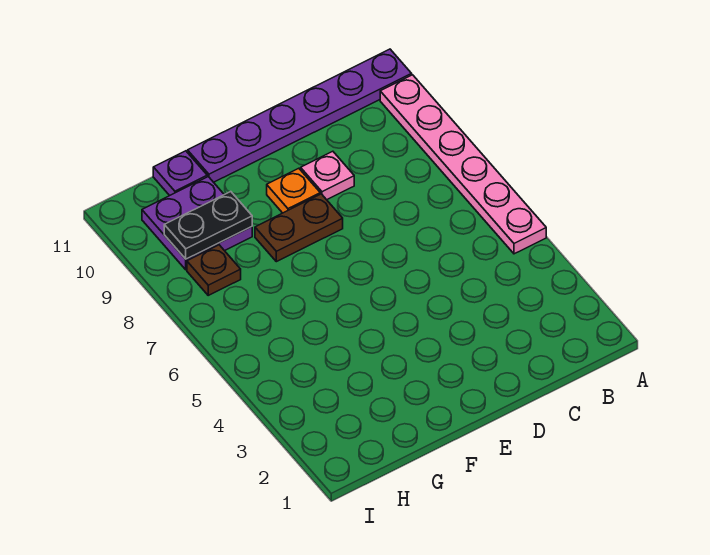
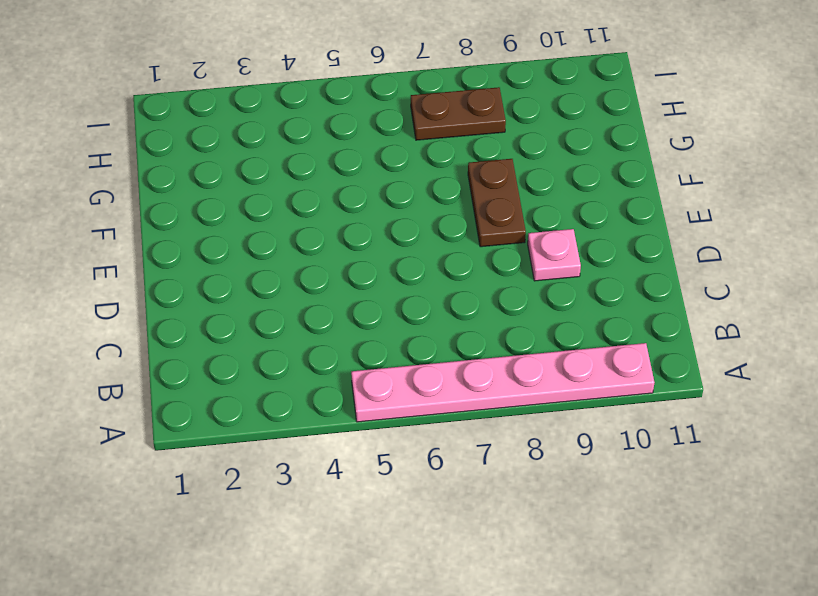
brown plate H7:H8 level 1 -> brown plate H8 level 1
none -> purple plate A11:F11 level 1
none -> orange plate E9 level 1

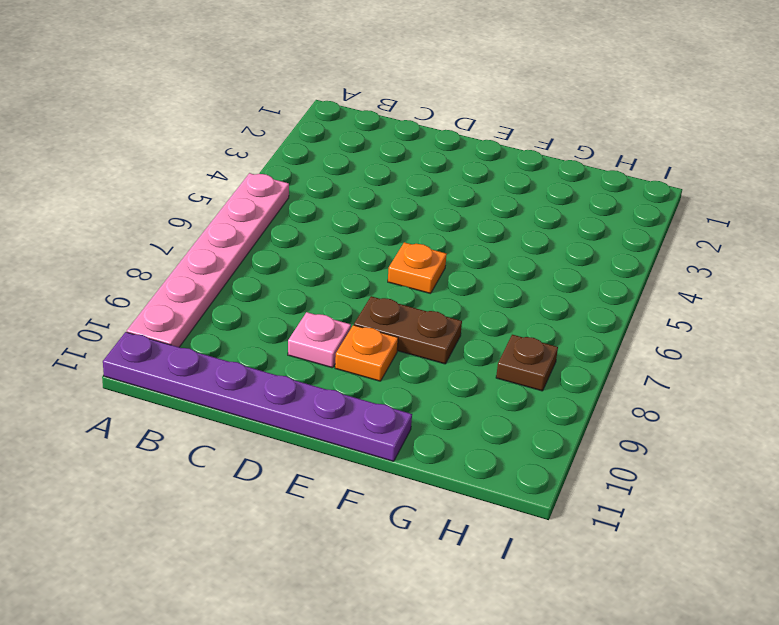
orange plate E6 level 1 -> none
none -> purple plate G9:H10 level 1
none -> purple plate G11 level 1

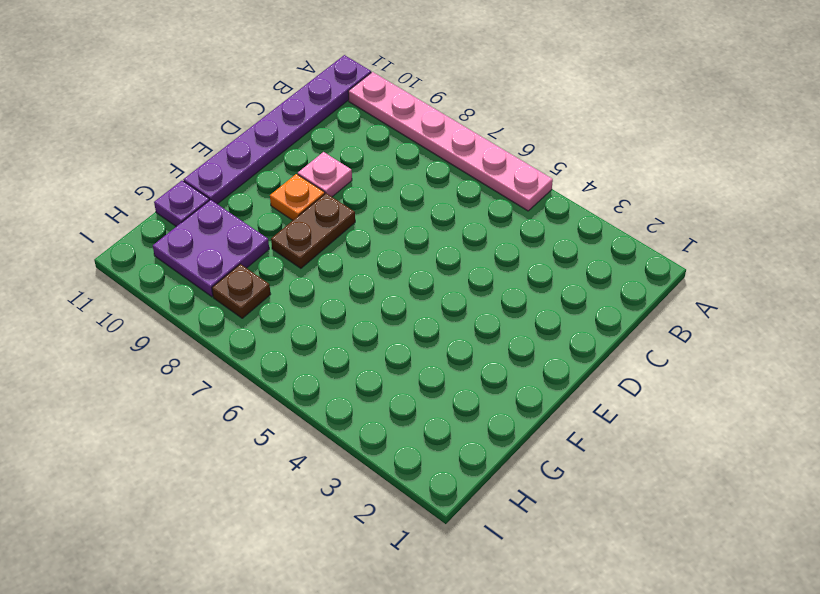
none -> black plate G9:H9 level 2

